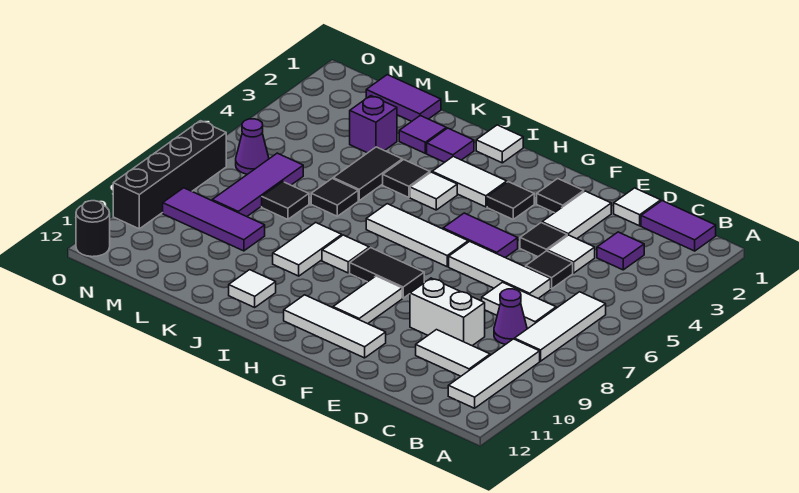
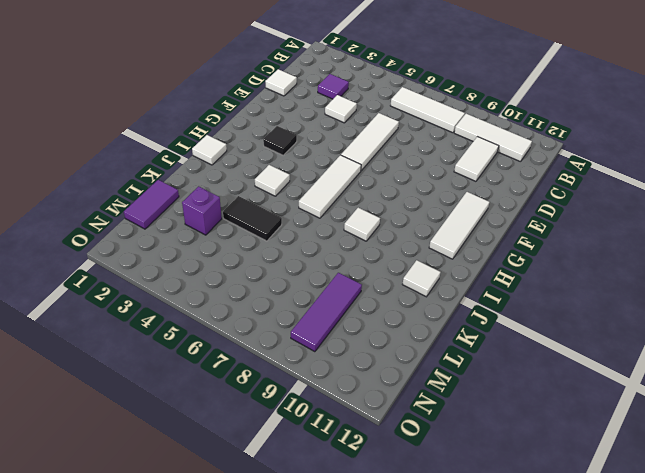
none -> purple tile B1:C1 level 1
none -> white tile C7:D7 level 1
none -> purple cone C8 level 1
none -> black tile D5 level 1

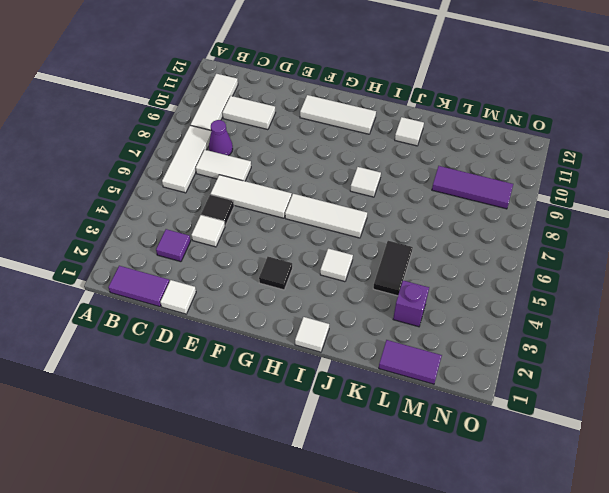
none -> white brick D9:E9 level 1
none -> white tile E2:E3 level 1
none -> black tile E4 level 1
none -> black tile F2 level 1

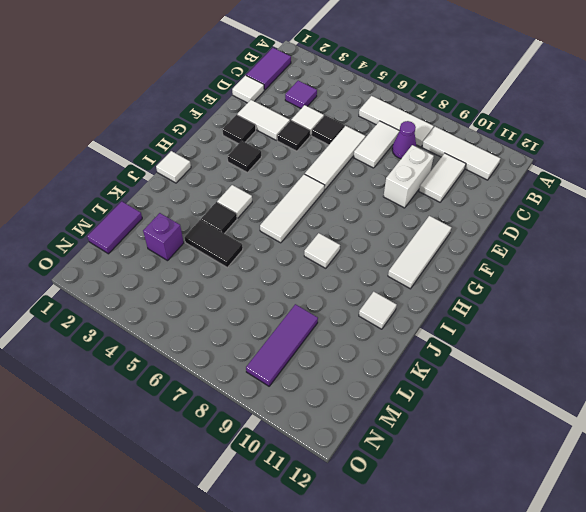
none -> purple tile F5:G5 level 1
none -> black tile G8:H8 level 1
none -> white tile G9:G10 level 1
none -> white tile H3:I3 level 1

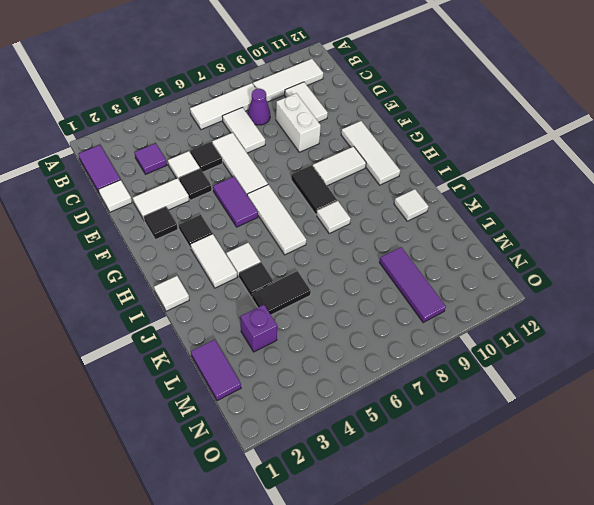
none -> purple tile J2 level 1
none -> white tile J8:J9 level 1
none -> purple tile K2 level 1
none -> black tile K6 level 1

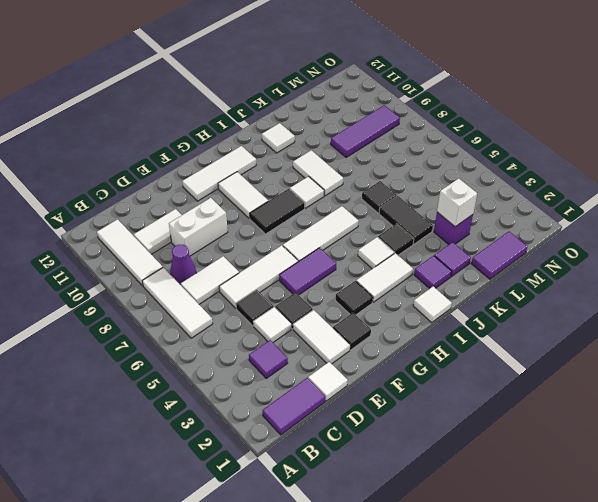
white brick L3 level 2 -> none
none -> black tile L7 level 1
none -> purple tile M6:M8 level 1
none -> purple cone N6 level 1
none -> black brick O7:O10 level 1

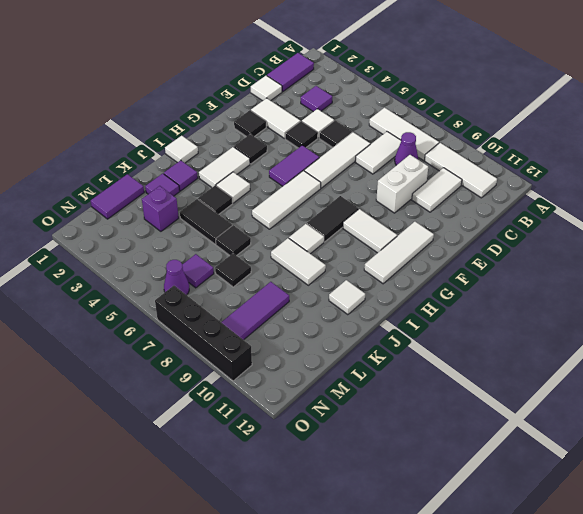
purple tile M6 level 1 -> purple tile M6:M8 level 1
none -> black round brick O12 level 1

